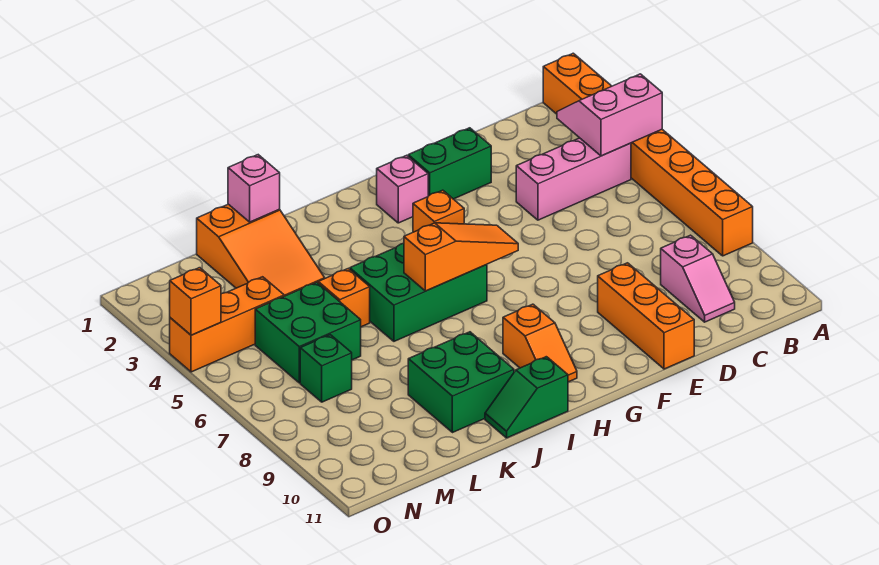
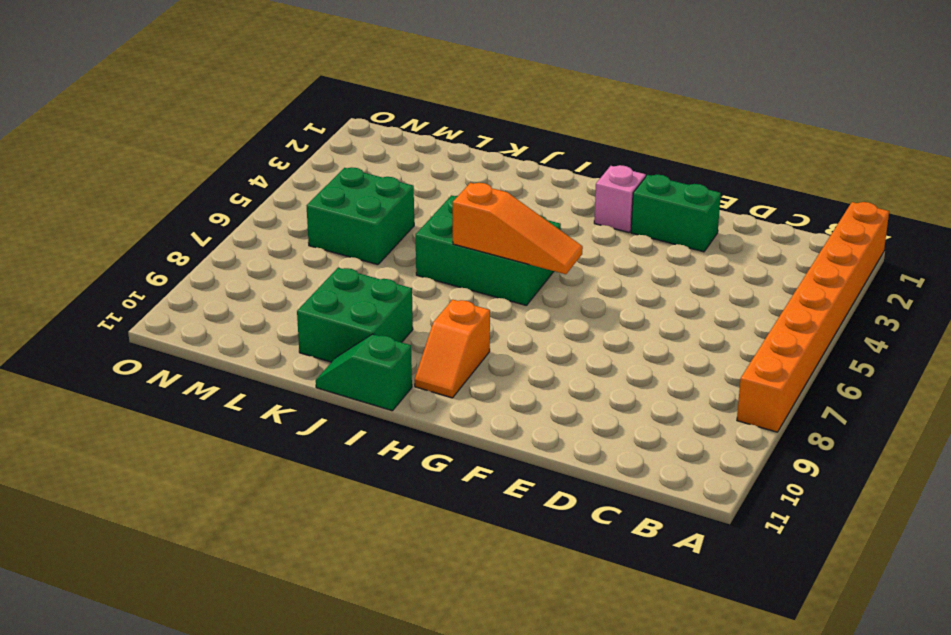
none -> pink brick B4:D4 level 1
none -> pink slope C9:C10 level 1 top 9
none -> orange brick E9:E11 level 1

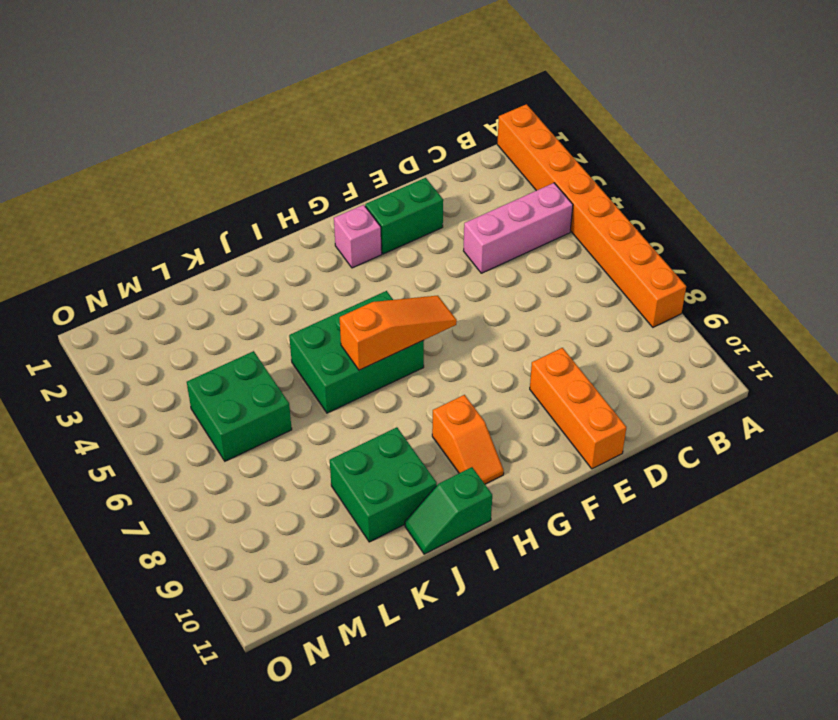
none -> pink slope C9:C10 level 1 top 9
none -> orange slope K1:L3 level 1 top 1
none -> orange brick K5 level 1

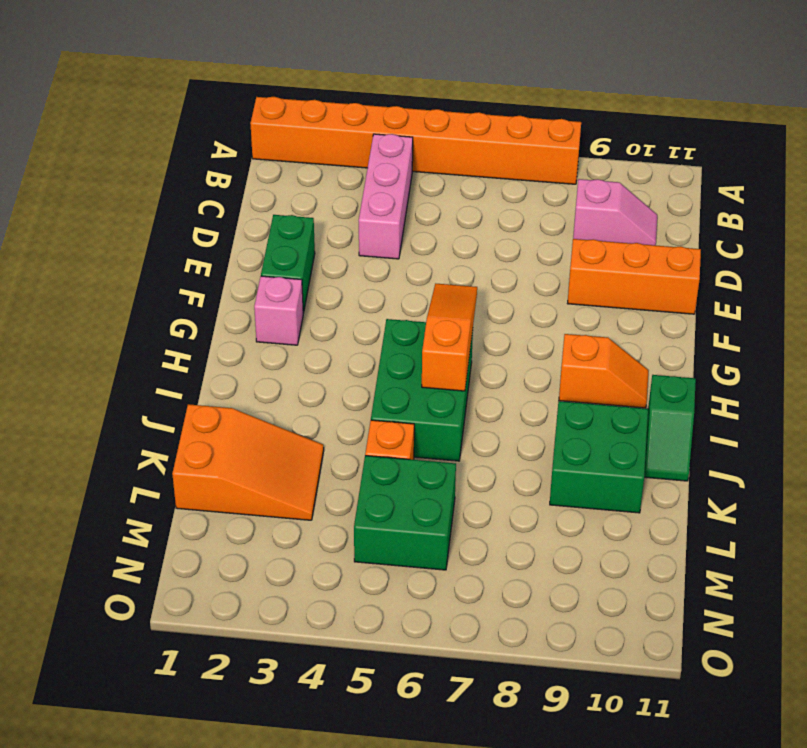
none -> orange brick M4:O4 level 1
none -> green brick M7 level 1
none -> pink slope A3:B4 level 2 top 4

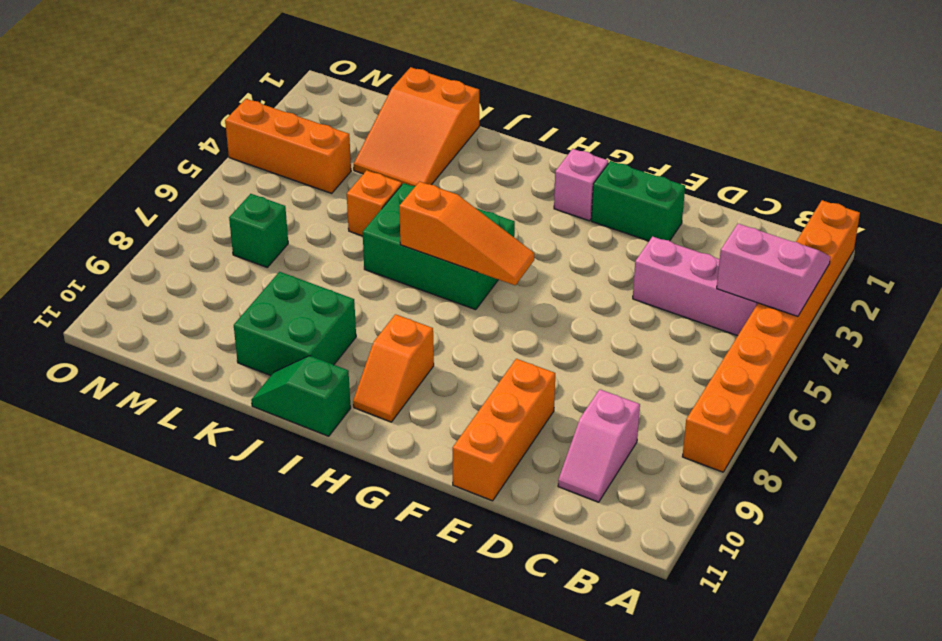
none -> green brick L5:M6 level 1
none -> orange brick H5 level 2
none -> pink brick K1 level 2

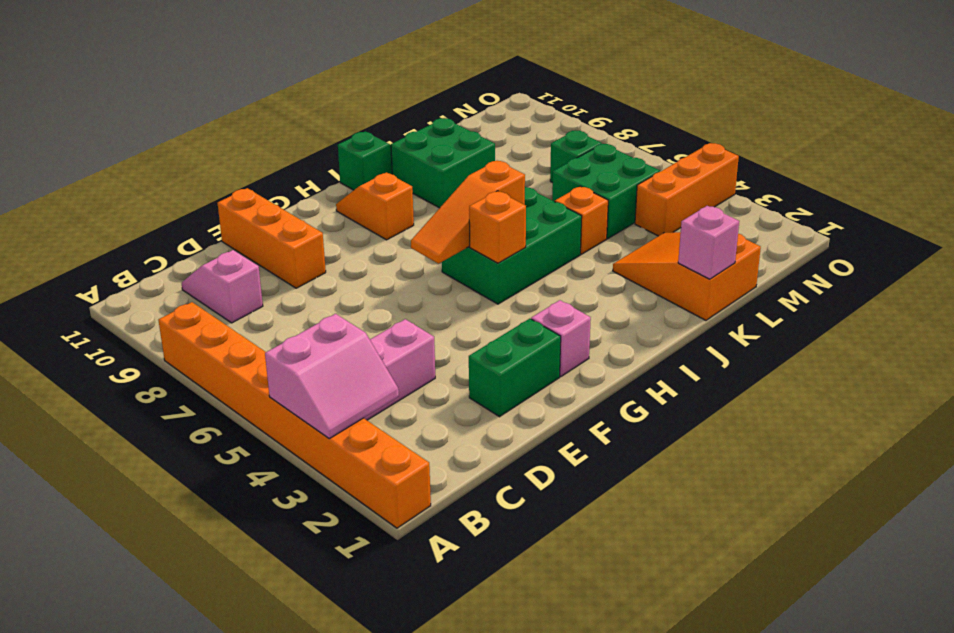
none -> orange brick O4 level 2

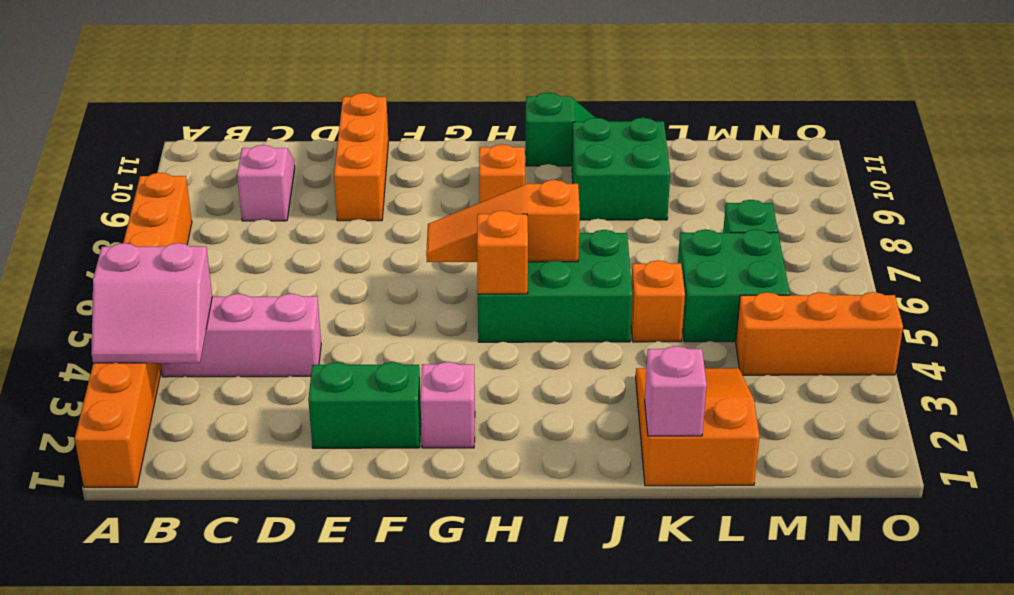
none -> orange brick O4 level 2

